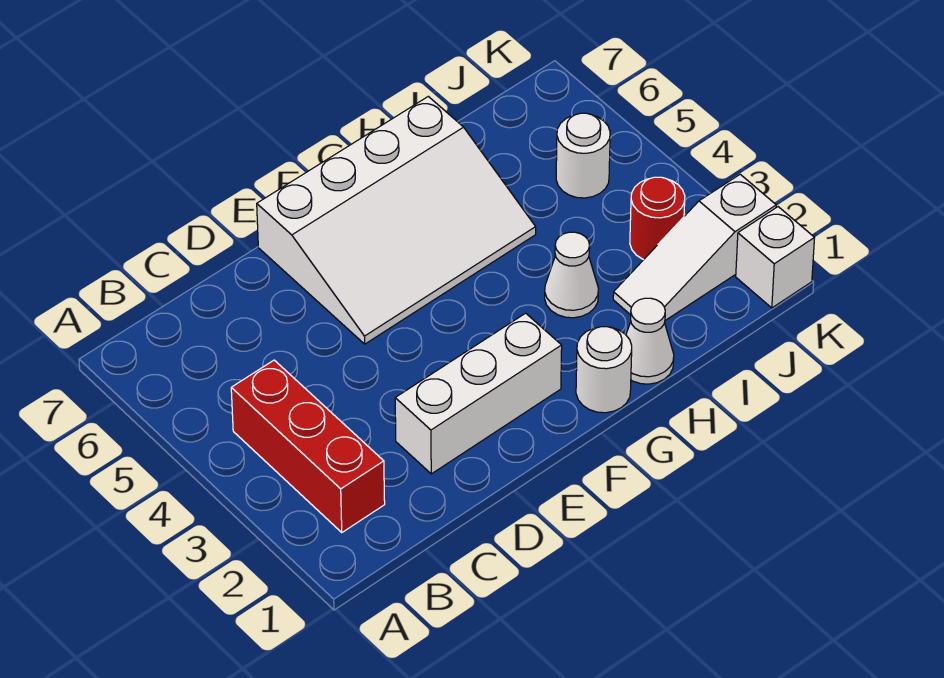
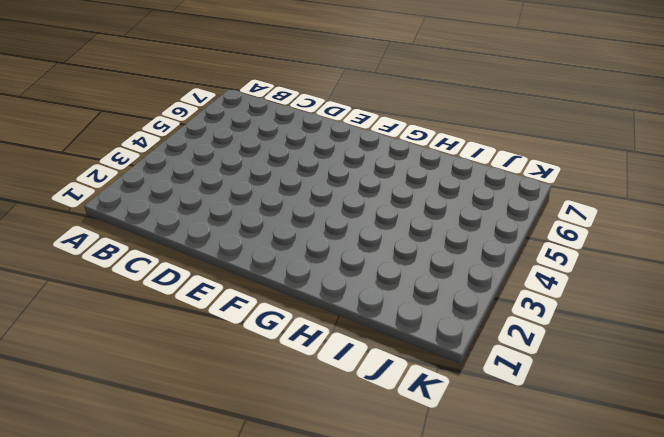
none -> red brick B2:B4 level 1
none -> white brick D2:F2 level 1

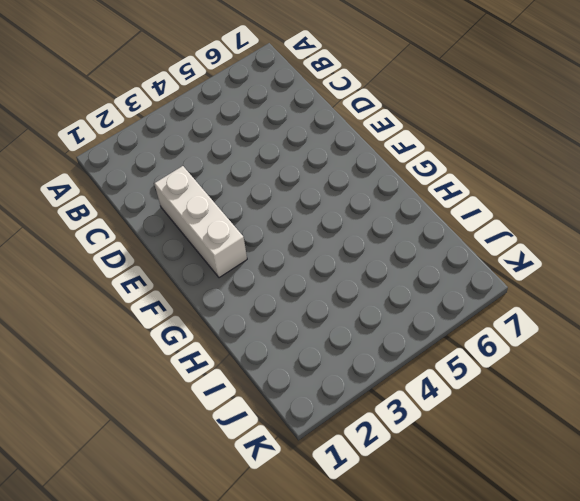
none -> red brick B2:B4 level 1
none -> white slope E5:H7 level 1 top 7

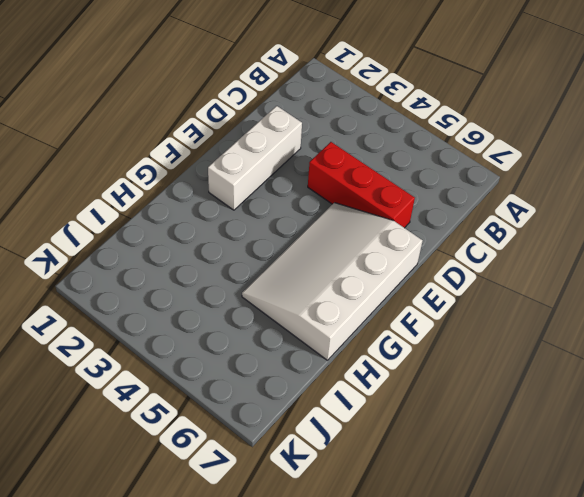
red brick D4:D6 level 1 -> red brick B2:B4 level 1
none -> white round brick G1 level 1
none -> white cone H1 level 1

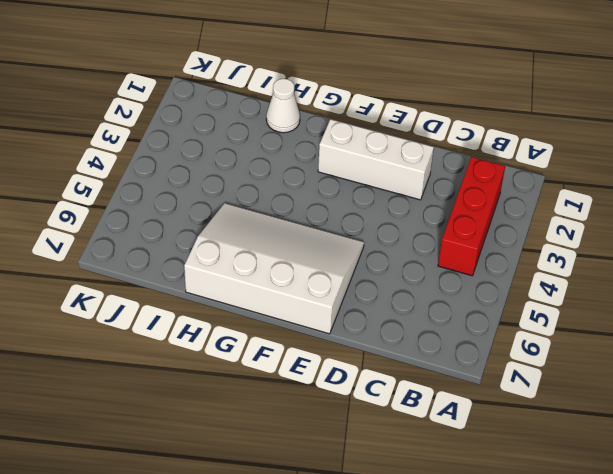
none -> white round brick G1 level 1
none -> white cone H3 level 1

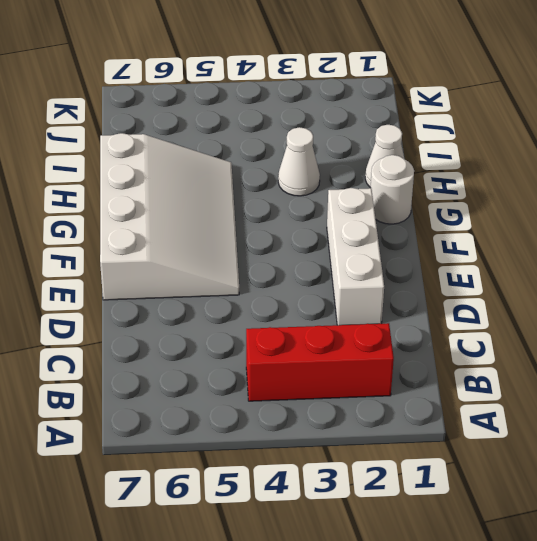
none -> white slope I2:K2 level 1 top K
none -> red round brick J3 level 1

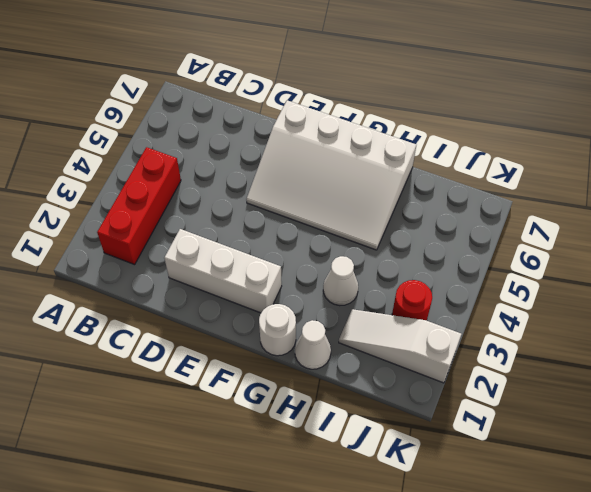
none -> white round brick J5 level 1
none -> white brick K1 level 1

